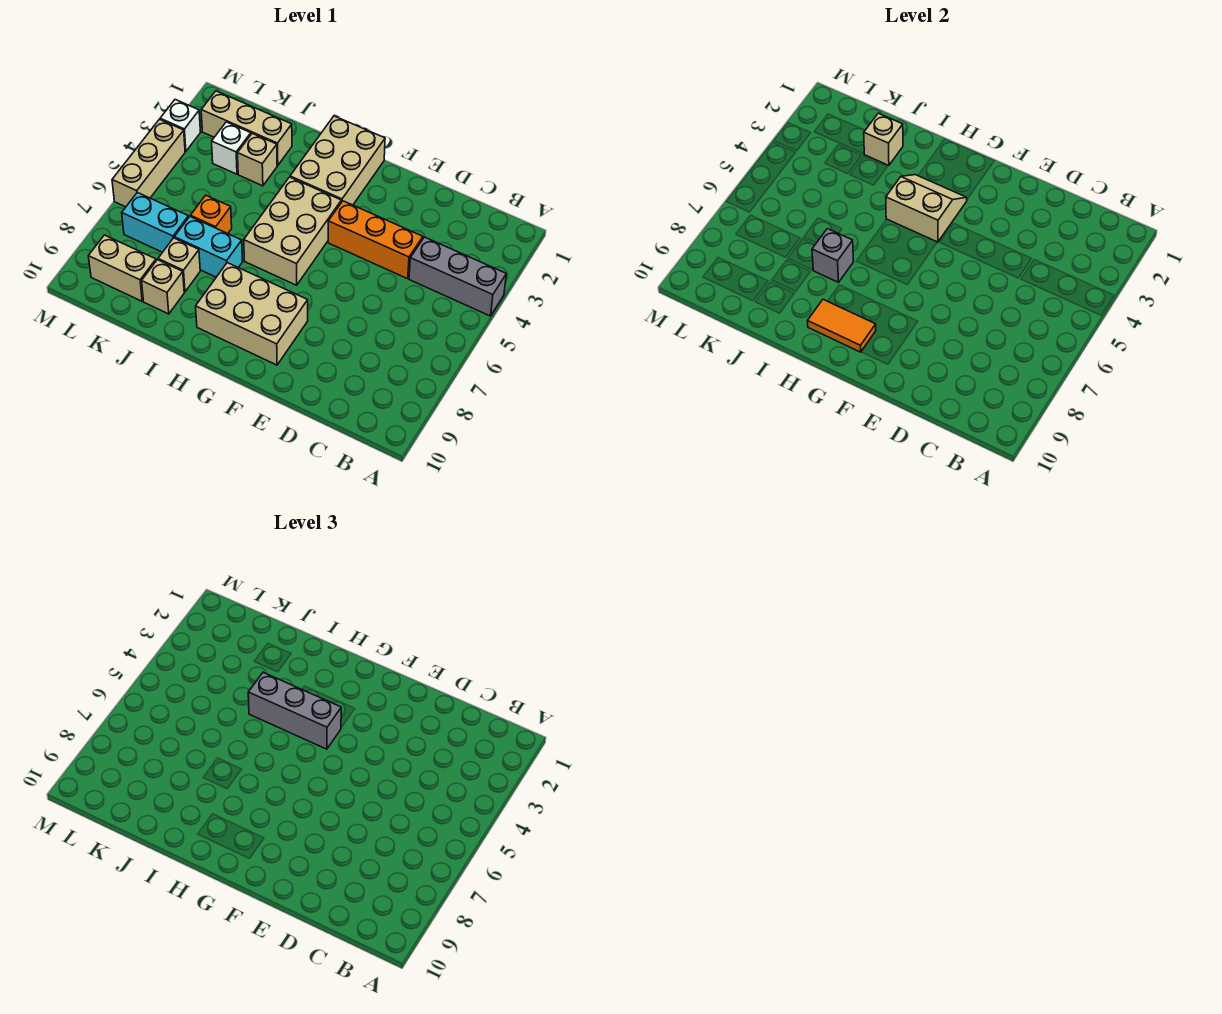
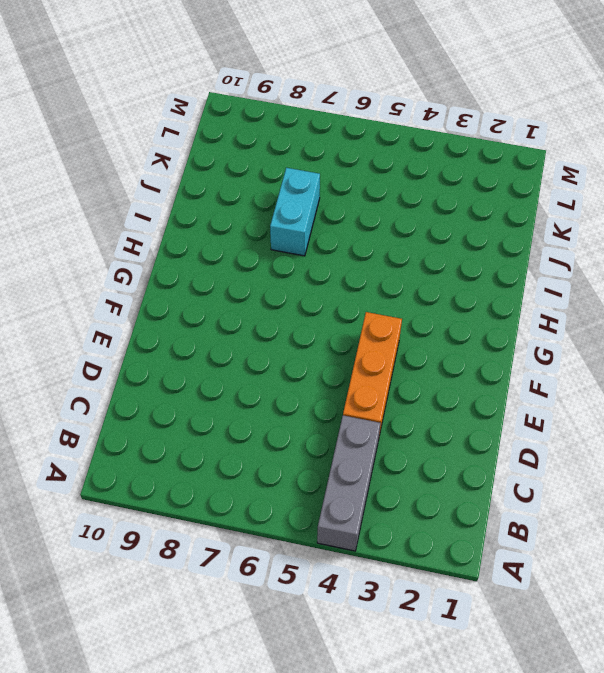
none -> tan brick F8:H9 level 1
none -> tan brick G1:H3 level 1
none -> tan brick G4:H6 level 1

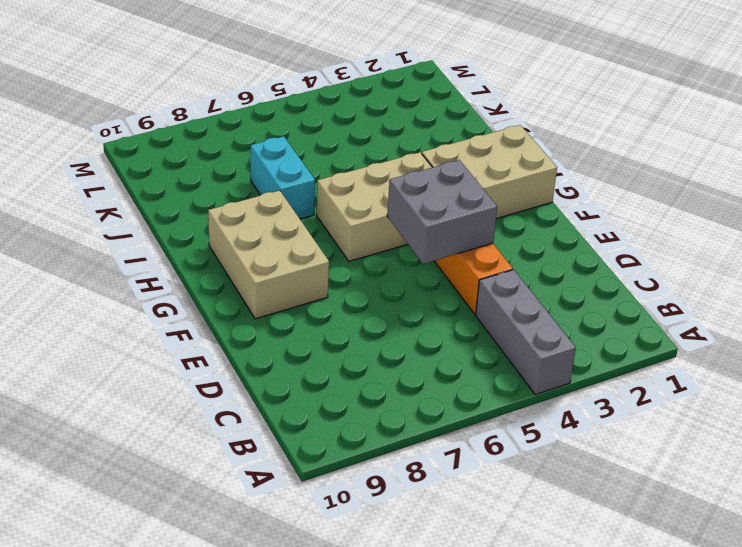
grey brick E4:F5 level 2 -> none
none -> tan brick J2:L2 level 1
none -> tan brick J3 level 1
none -> orange brick J6 level 1

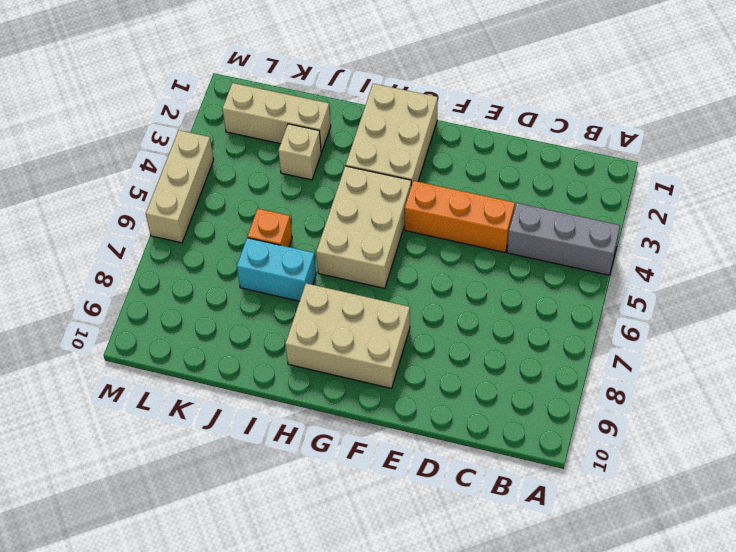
none -> tan brick J8 level 1
none -> tan brick J9 level 1
none -> white brick K3 level 1

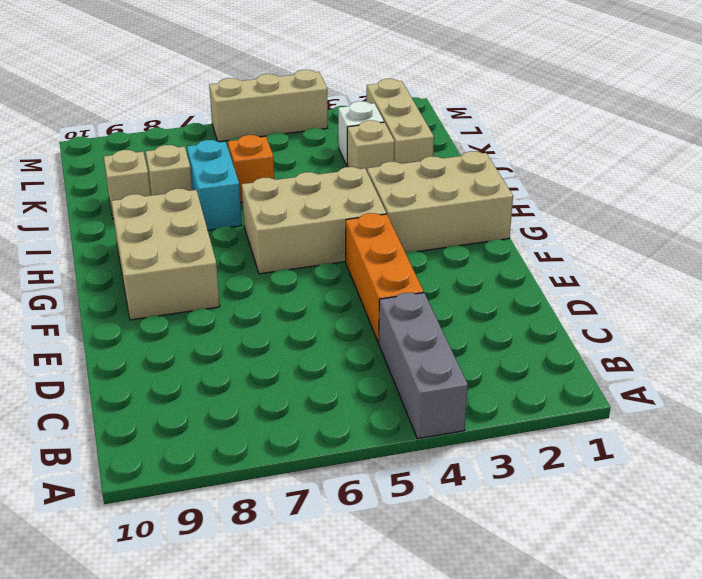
none -> cyan brick K7:L7 level 1
none -> tan brick K9:L9 level 1
none -> white brick M3 level 1

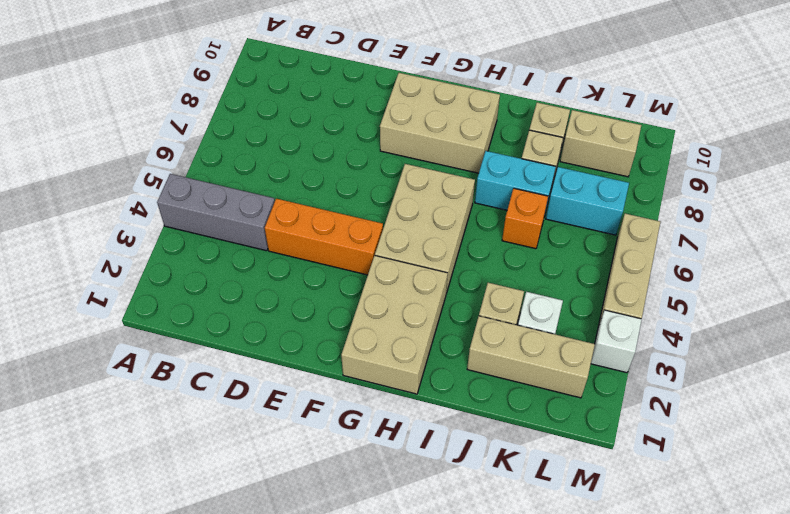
none -> tan slope G3:H4 level 2 top 4
none -> orange tile G9:H9 level 2
none -> grey brick I7 level 2

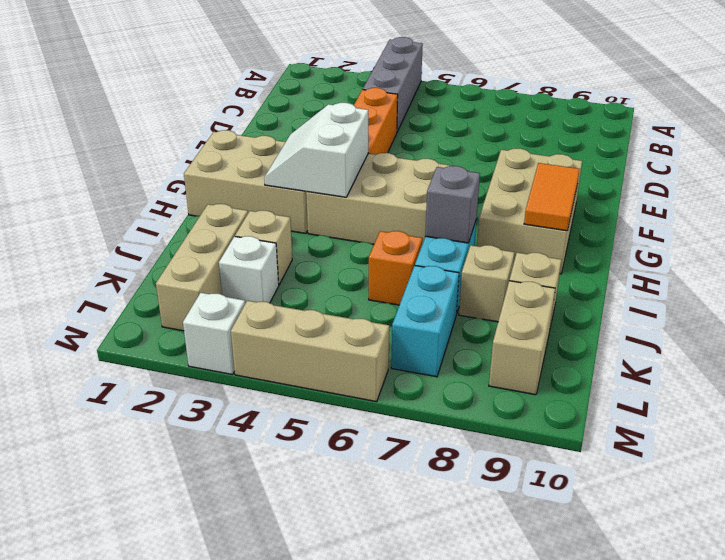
white slope G3:H4 level 2 top 4 -> tan slope G3:H4 level 2 top 4
none -> tan brick J2 level 2
none -> grey brick G4:I4 level 3

